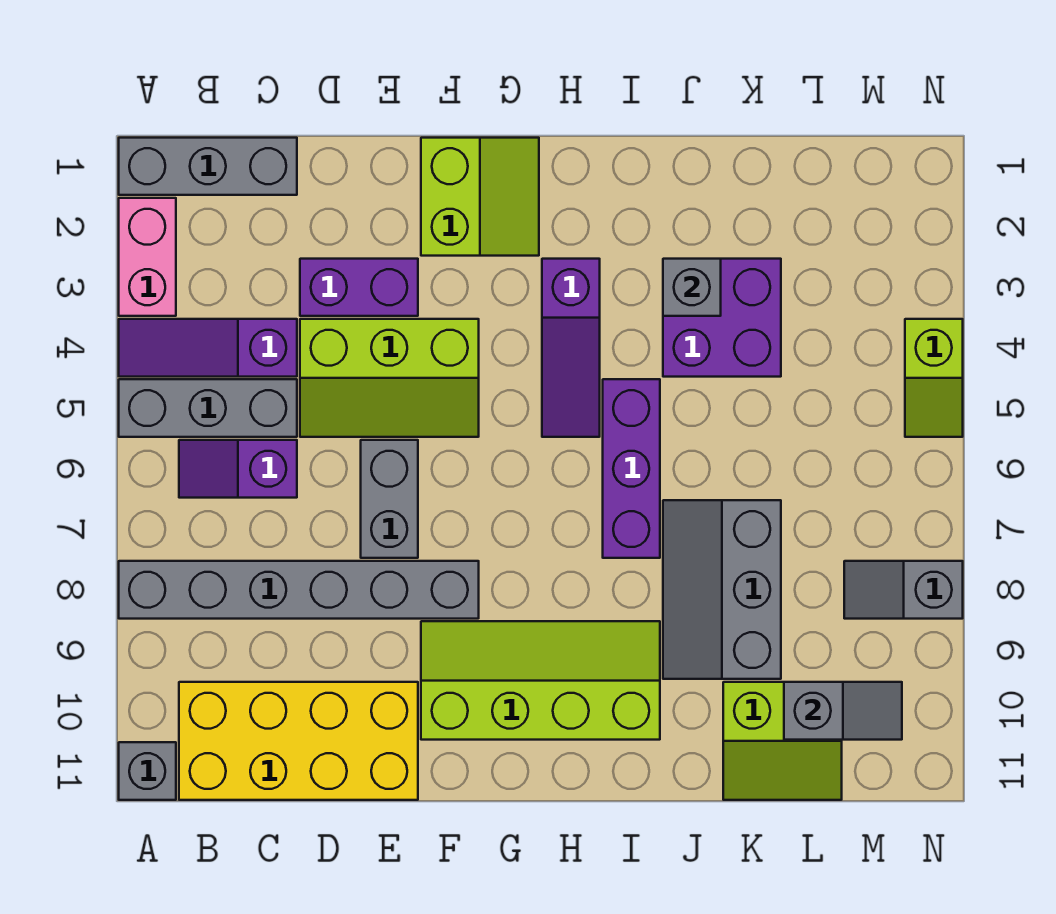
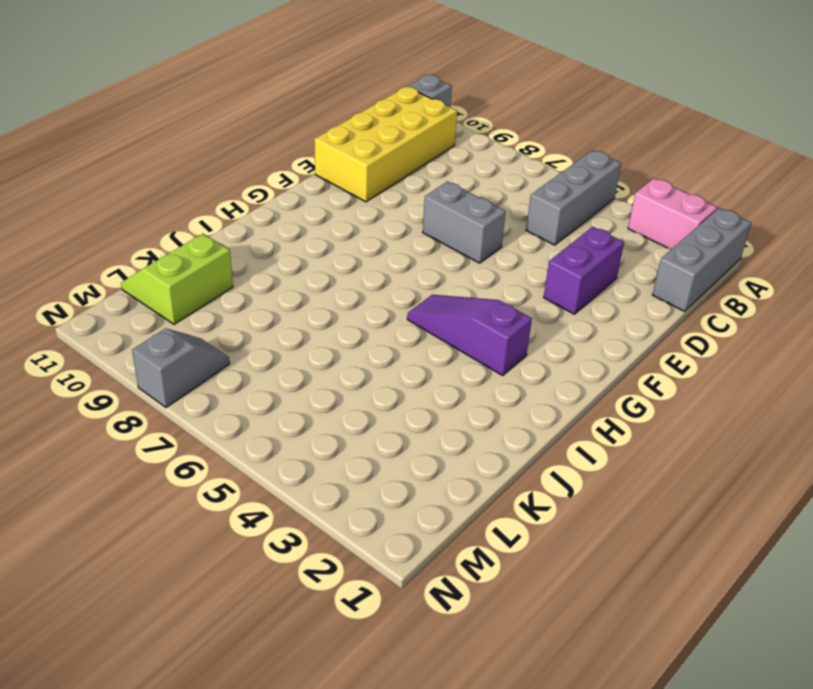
none -> purple slope A4:C4 level 1 top C
none -> grey brick A8:F8 level 1
none -> purple slope B6:C6 level 1 top C

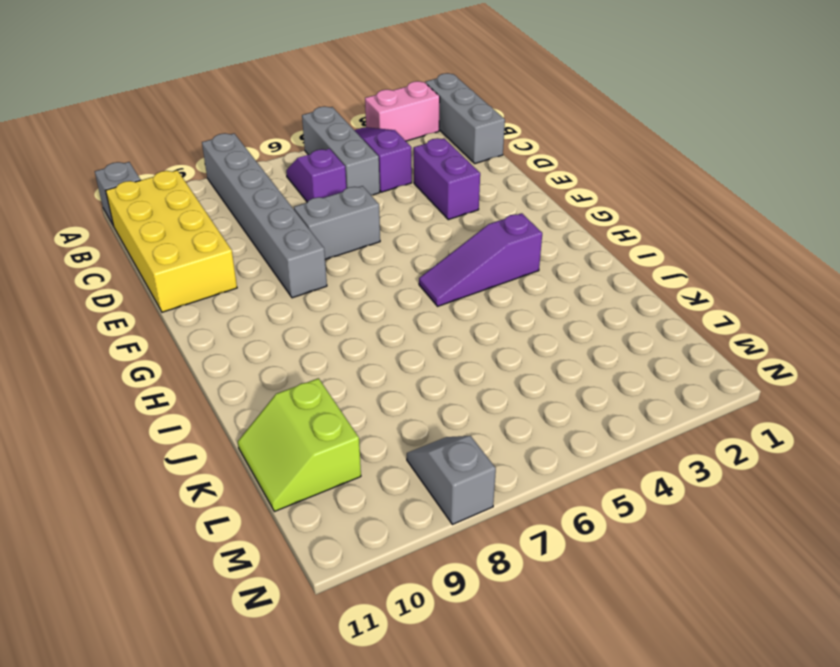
none -> lime slope D4:F5 level 1 top 4
none -> lime slope F1:G2 level 1 top F
none -> lime slope F9:I10 level 1 top 10

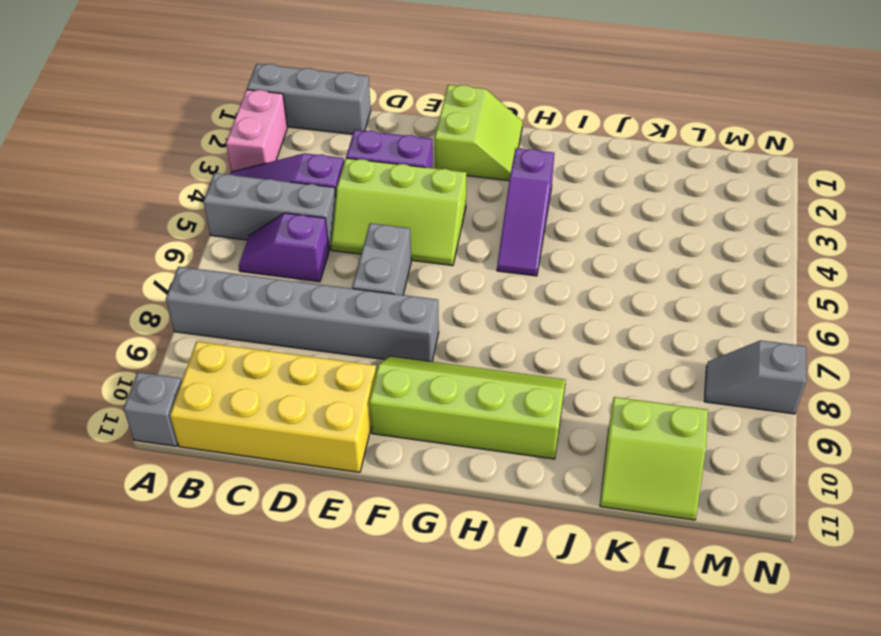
none -> purple brick I5:I7 level 1
none -> purple brick J3:K4 level 1
none -> grey slope J7:K9 level 1 top K

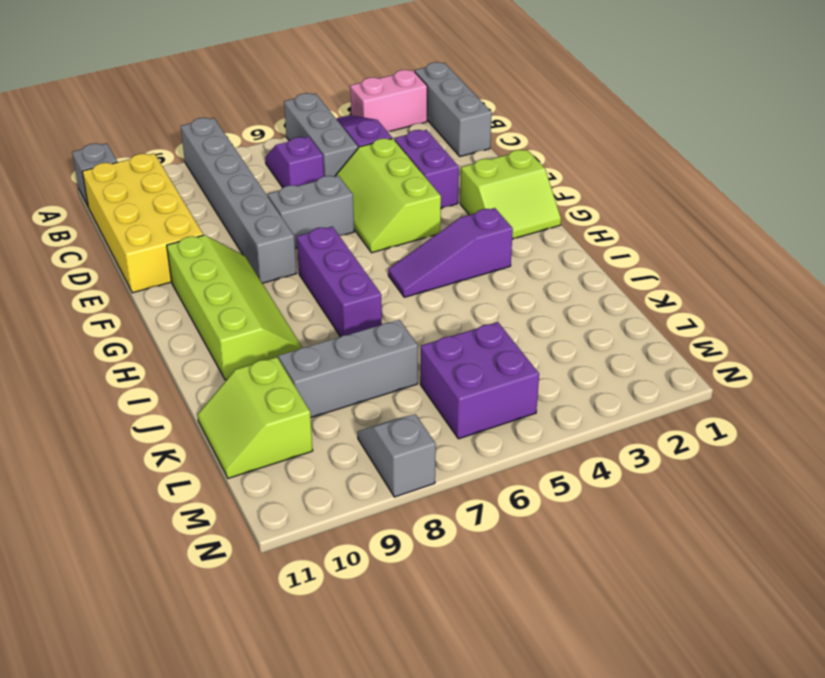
purple brick G7:I7 level 1 -> purple brick I5:I7 level 1
purple brick L5:M6 level 1 -> purple brick J3:K4 level 1
none -> lime slope N4:N5 level 1 top 4
none -> grey brick J3 level 2
none -> grey slope L10:M10 level 2 top L

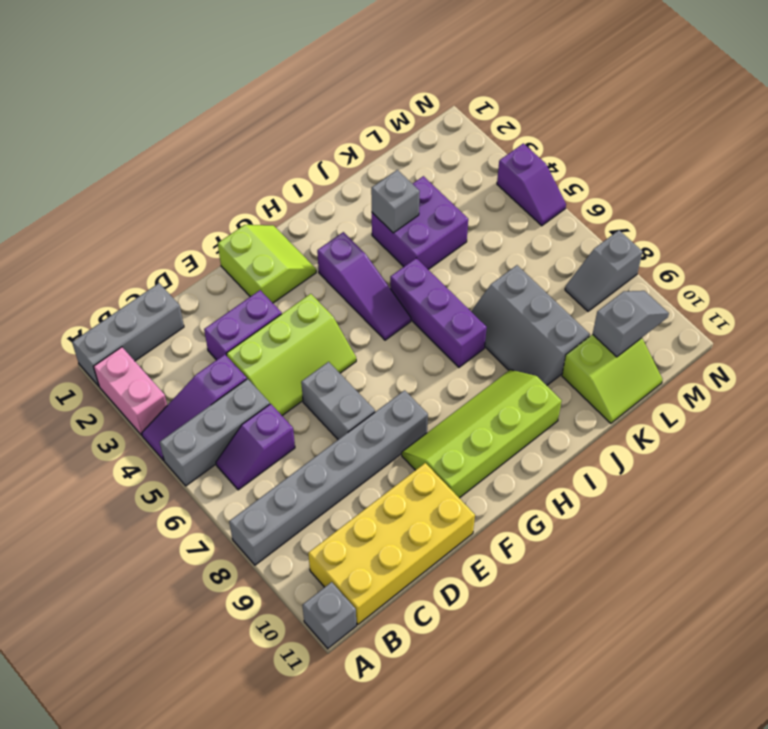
purple slope N4:N5 level 1 top 4 -> lime slope N4:N5 level 1 top 4

